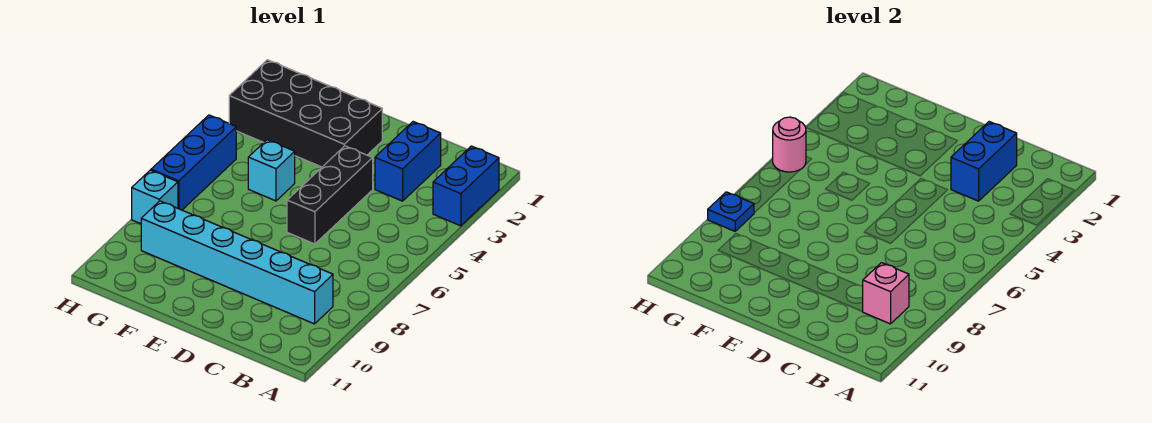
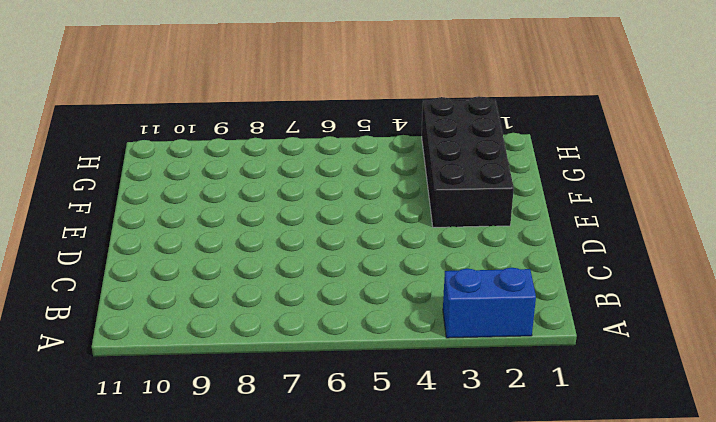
none -> cyan brick B9:G9 level 1
none -> blue brick C2:C3 level 1
none -> black brick D4:D6 level 1

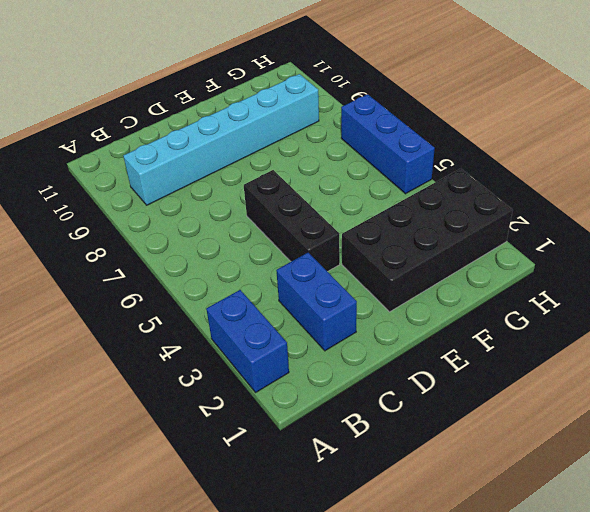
none -> cyan brick F5 level 1
none -> cyan brick H8 level 1
none -> pink brick B9 level 2

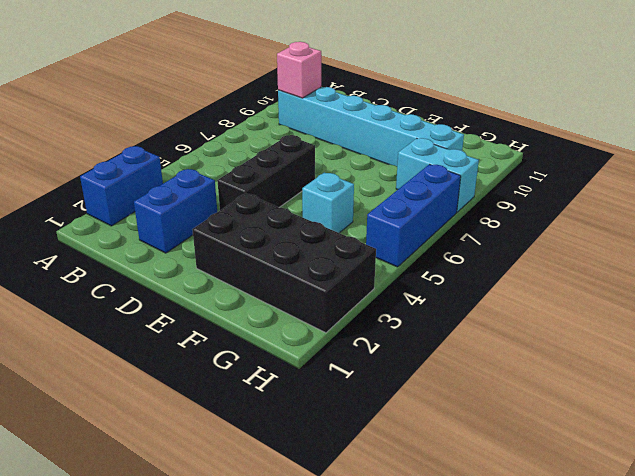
cyan brick G8:H8 level 1 -> cyan brick H8 level 1
none -> blue brick C2:C3 level 2
none -> pink round brick H5 level 2
none -> blue plate H8 level 2

